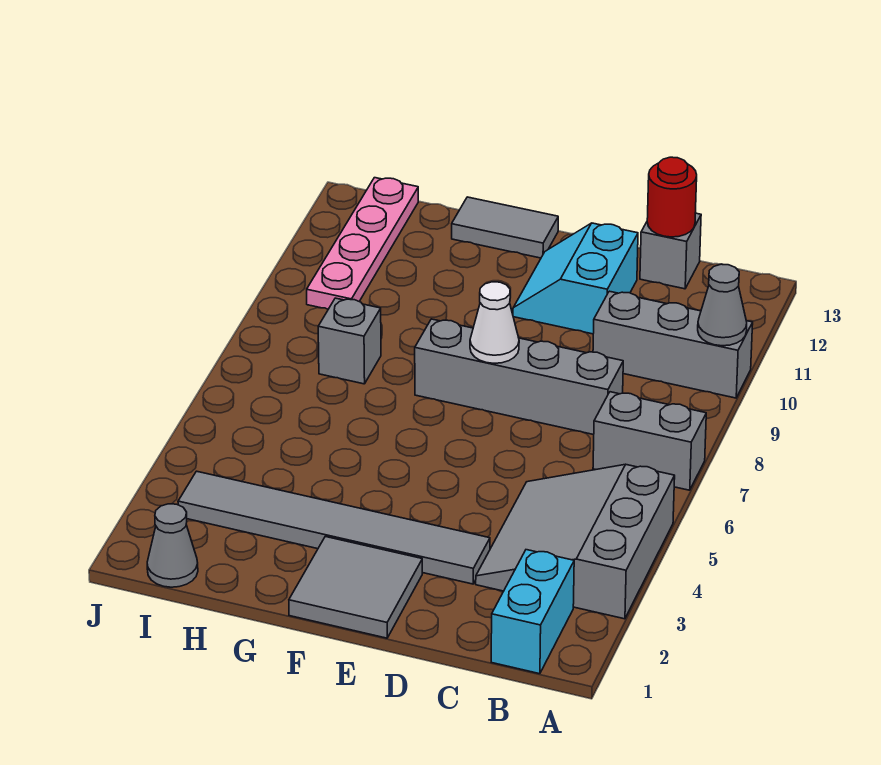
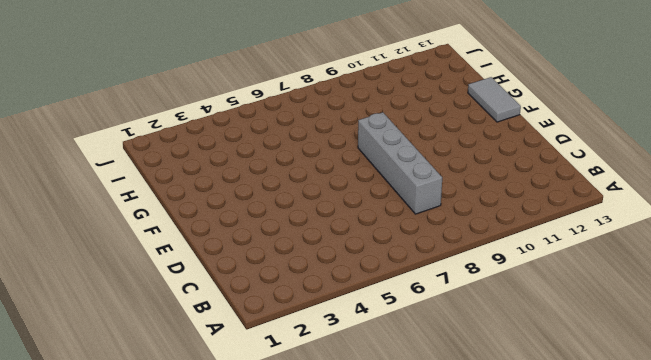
none -> grey slope A3:C5 level 1 top A
none -> grey brick A7:B7 level 1
none -> grey brick A10:C10 level 1

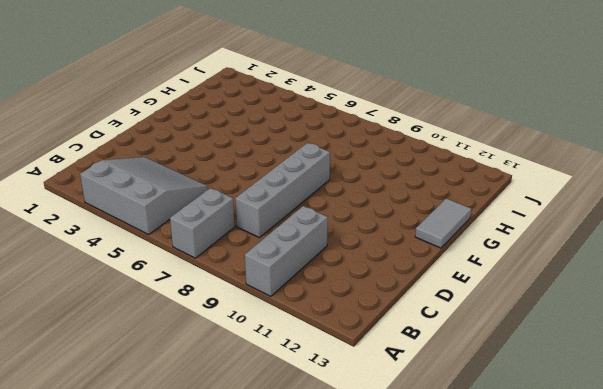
none -> cyan brick B1:B2 level 1
none -> grey brick C13 level 1
none -> grey tile D3:I3 level 1

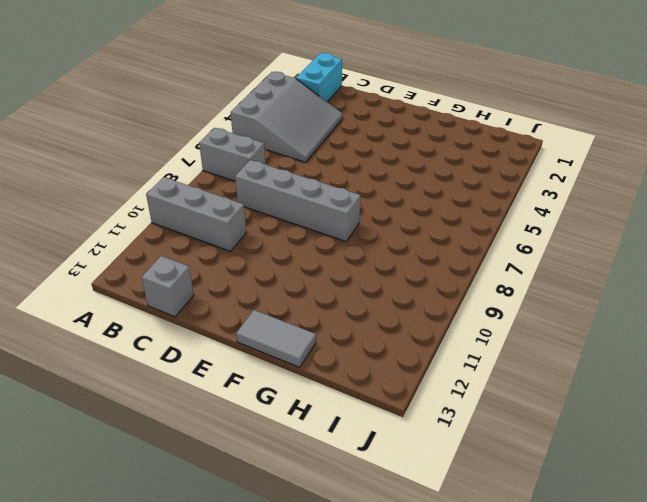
none -> grey tile D3:I3 level 1
none -> cyan slope D11:E12 level 1 top D
none -> grey tile E1:F2 level 1

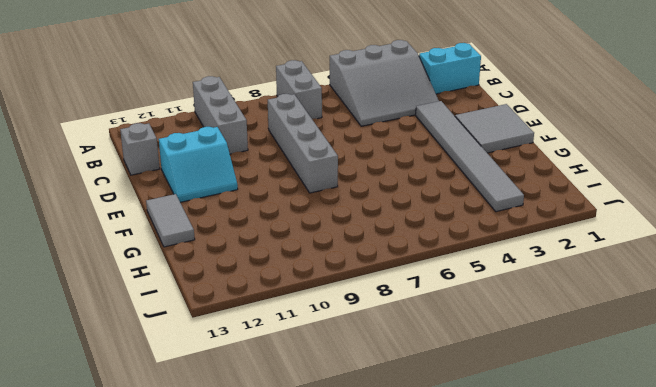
none -> grey brick H8 level 1
none -> grey cone I1 level 1
none -> pink plate I10:I13 level 1

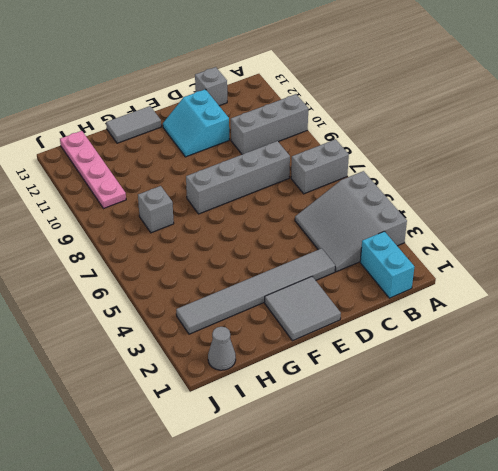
none -> grey cone A10 level 2
none -> red round brick C13 level 2
none -> white cone E8 level 2

